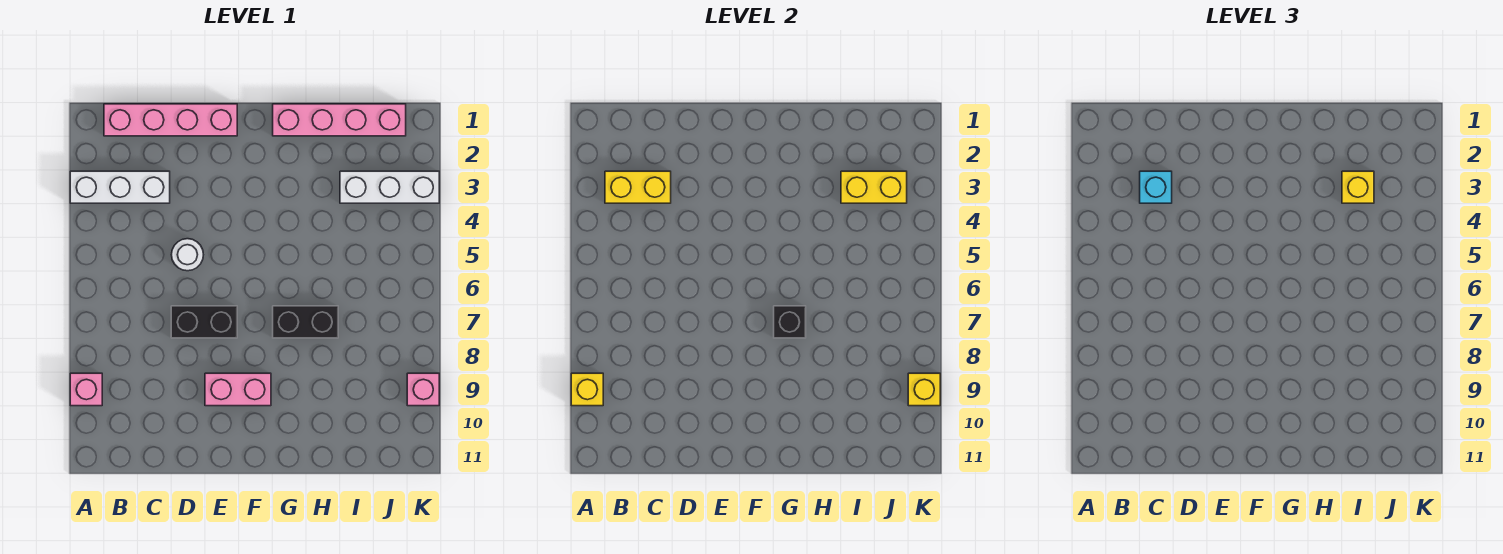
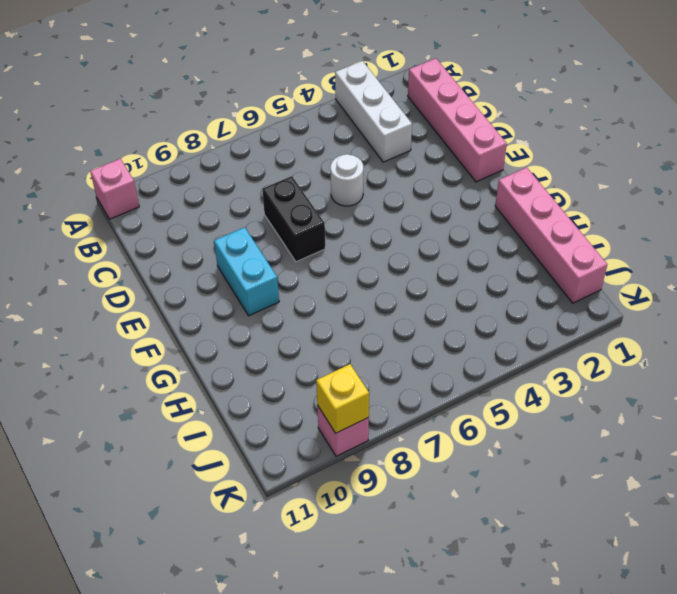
pink brick A11 level 1 -> pink brick A9 level 1
cyan brick E9:F9 level 1 -> pink brick E9:F9 level 1
none -> black brick G7:H7 level 1
none -> white brick I3:K3 level 1
none -> yellow brick A9 level 2

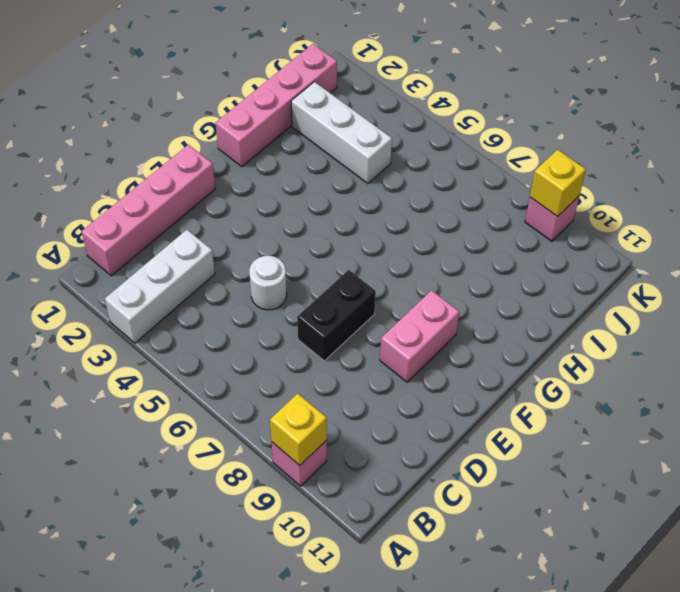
white brick I2:I4 level 1 -> white brick I3:K3 level 1
none -> black brick G7:H7 level 1
none -> yellow brick B3:C3 level 2
none -> black brick G7 level 2

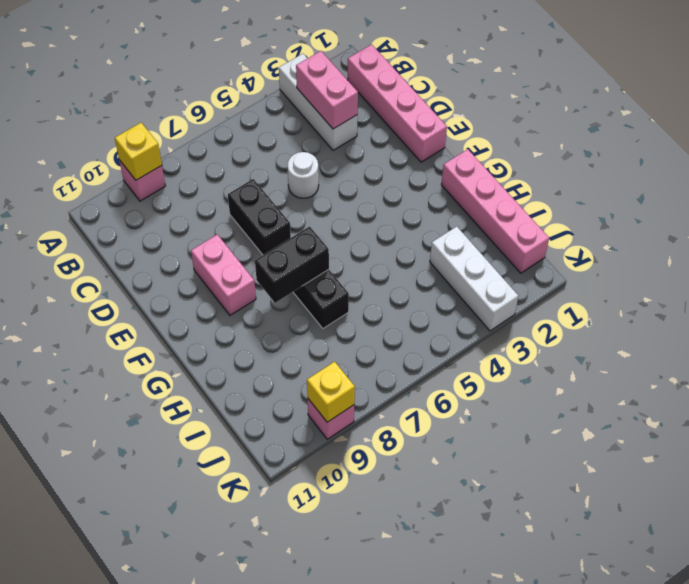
pink brick B3:C3 level 2 -> yellow brick B3:C3 level 2
black brick G7:G8 level 2 -> black brick G7 level 2
none -> yellow brick I3:J3 level 2
none -> cyan brick C3 level 3
none -> yellow brick I3 level 3

